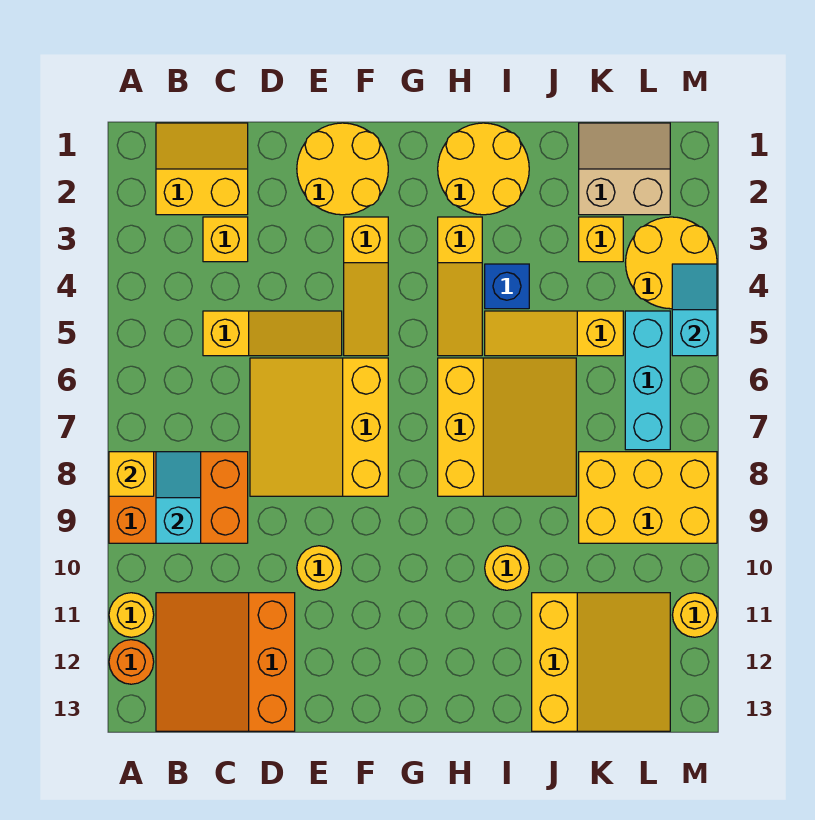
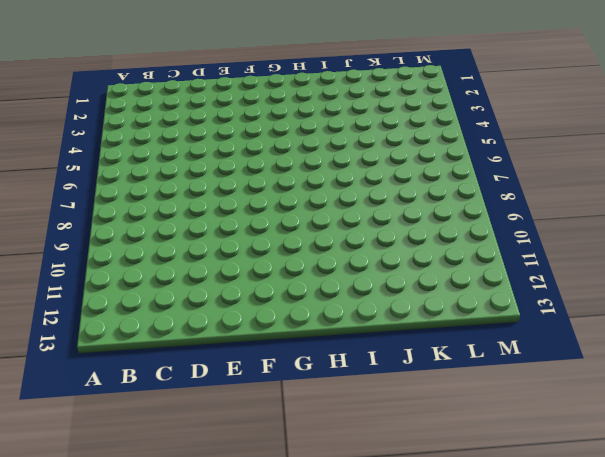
none -> orange brick A8:C9 level 1
none -> yellow round brick A11 level 1
none -> orange round brick A12 level 1

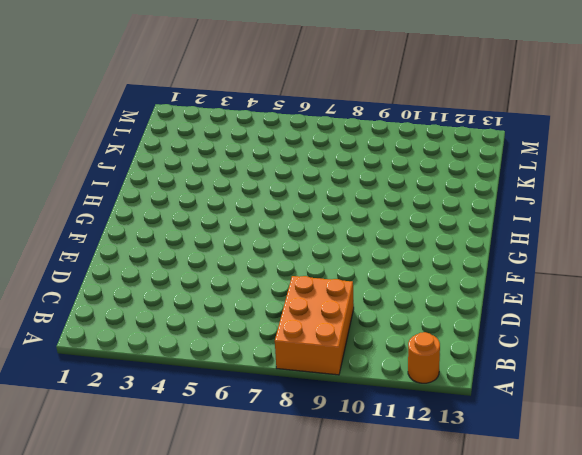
none -> yellow round brick A11 level 1
none -> yellow slope B1:C2 level 1 top 2
none -> orange slope B11:D13 level 1 top D

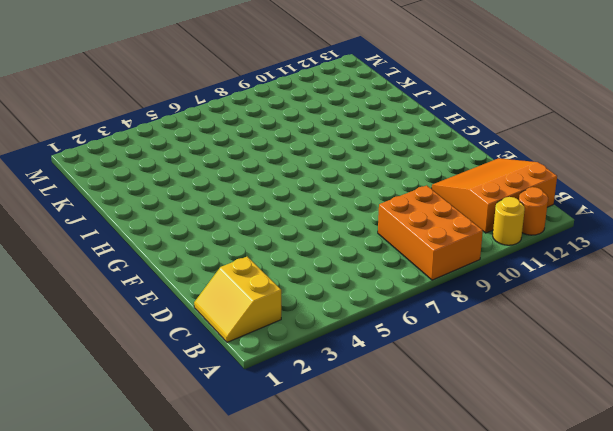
orange slope B11:D13 level 1 top B -> orange slope B11:D13 level 1 top D
none -> yellow brick C3 level 1
none -> yellow slope C5:E5 level 1 top C
none -> yellow slope D6:F8 level 1 top F

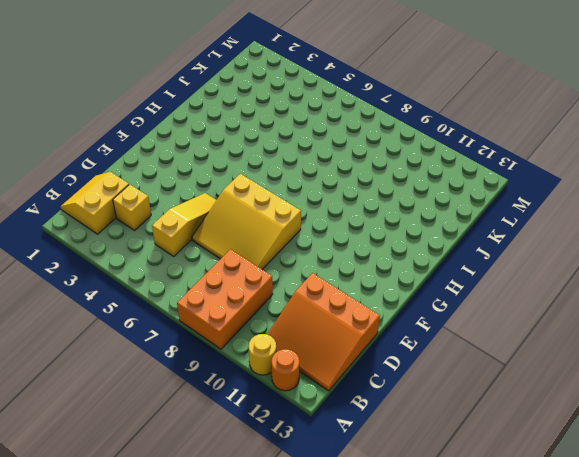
none -> yellow round brick E1:F2 level 1
none -> yellow round brick E10 level 1
none -> yellow slope F3:F5 level 1 top 3

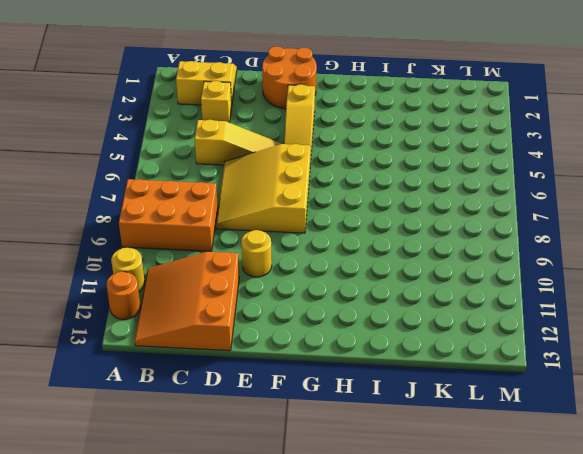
orange round brick E1:F2 level 1 -> yellow round brick E1:F2 level 1
none -> yellow round brick H1:I2 level 1
none -> yellow slope H3:H5 level 1 top 3
none -> yellow slope H6:J8 level 1 top H

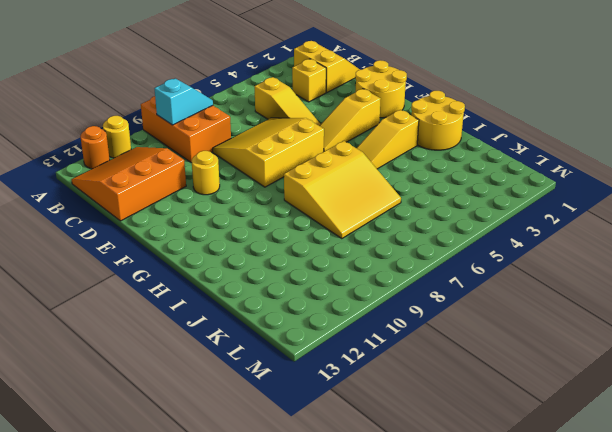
none -> blue brick I4 level 1
none -> yellow slope I5:K5 level 1 top K
none -> yellow round brick I10 level 1

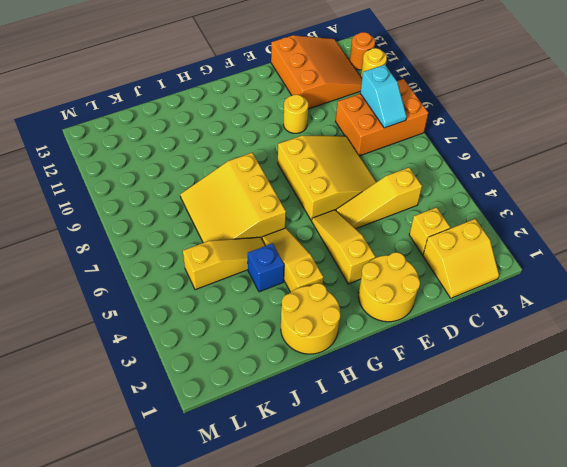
none -> yellow round brick I10 level 1
none -> yellow slope J11:L13 level 1 top J
none -> tan slope K1:L2 level 1 top 2

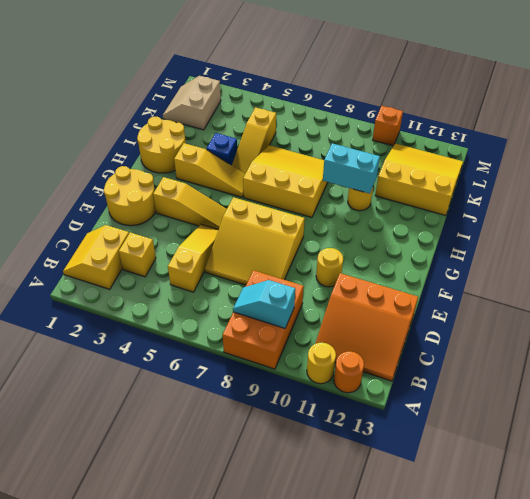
cyan brick I9:I10 level 2 -> none
orange brick M10 level 1 -> none
none -> yellow brick K3 level 1
none -> yellow brick K8:M9 level 1
none -> yellow round brick L3:M4 level 1

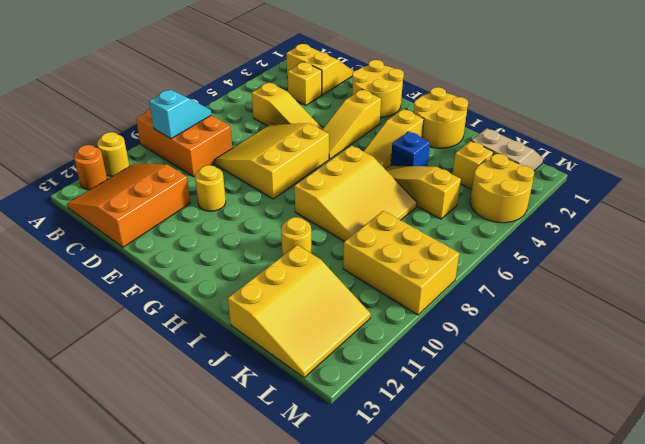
none -> cyan brick L5:L7 level 1
none -> yellow round brick M11 level 1
none -> yellow brick A8 level 2

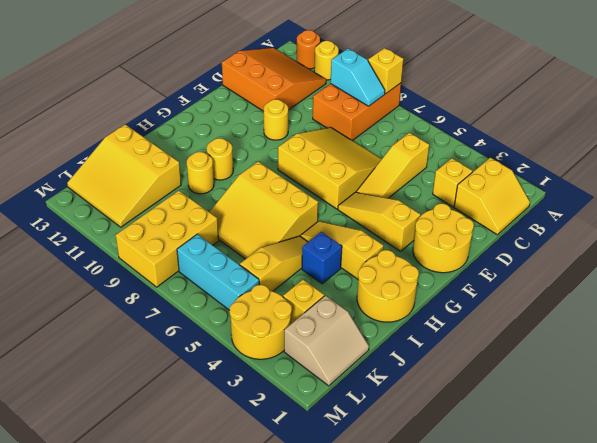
yellow round brick H10 level 1 -> yellow round brick M11 level 1
none -> cyan slope M4:M5 level 2 top 5

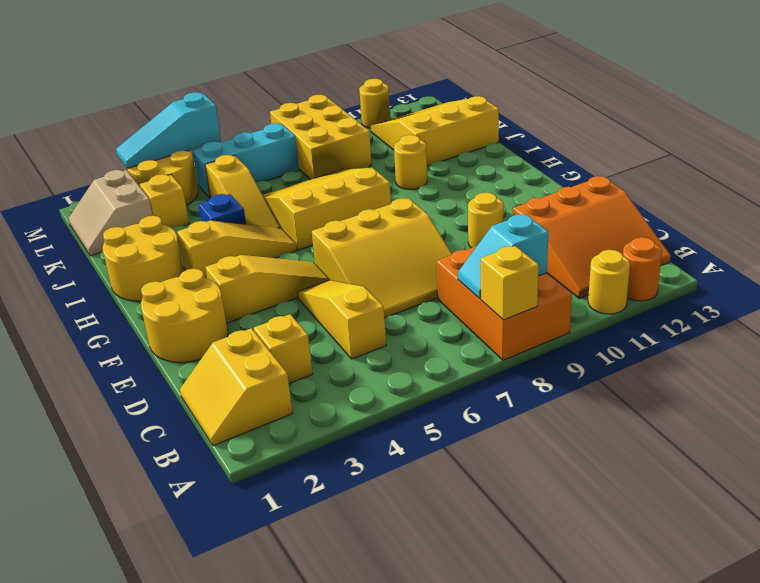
cyan slope M3:M5 level 2 top 5 -> cyan slope M4:M5 level 2 top 5

